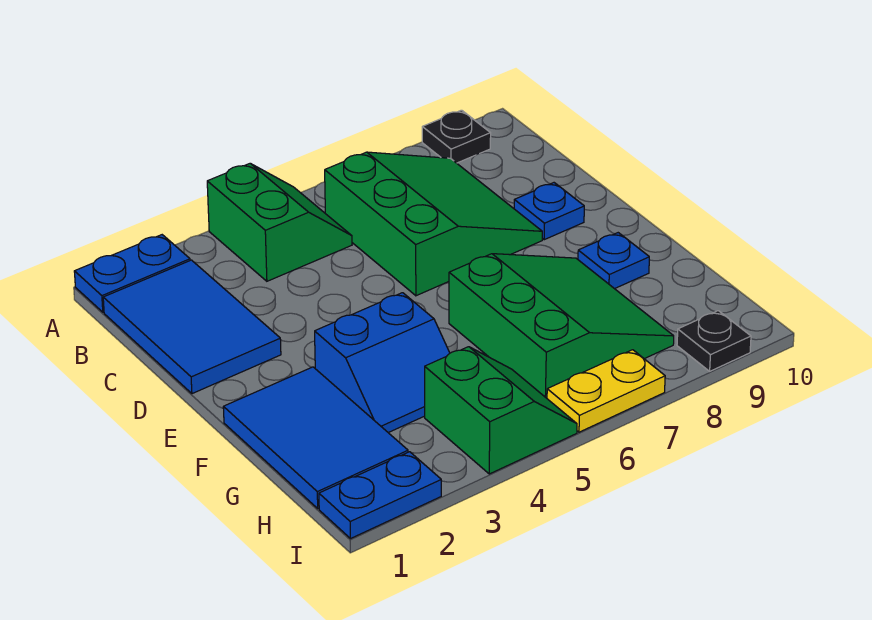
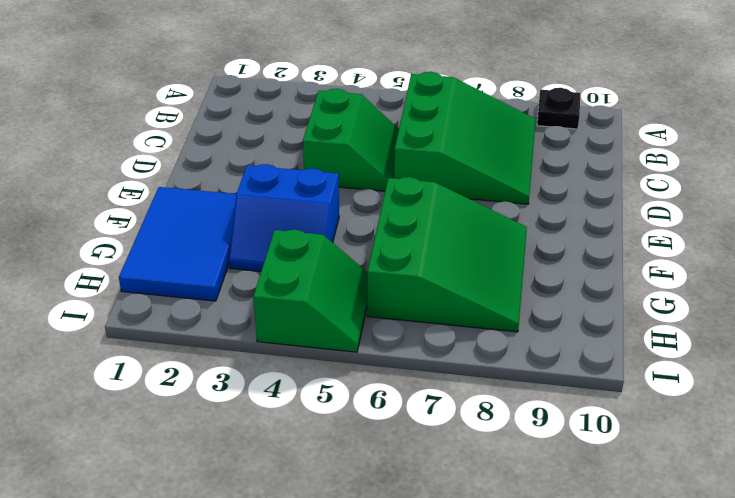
green slope C4:D5 level 1 top 4 -> green slope A4:B5 level 1 top 4
none -> blue plate A1:A2 level 1
none -> blue tile B1:D2 level 1
none -> blue plate D9 level 1

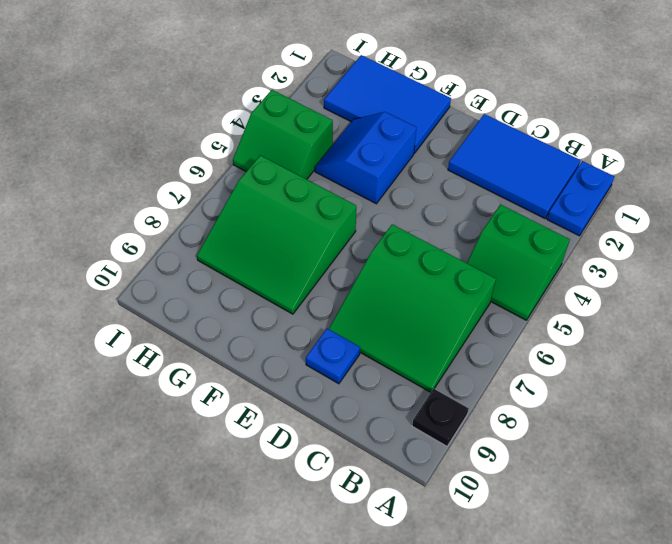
none -> blue plate F9 level 1
none -> blue plate I1:I2 level 1
none -> yellow plate I6:I7 level 1

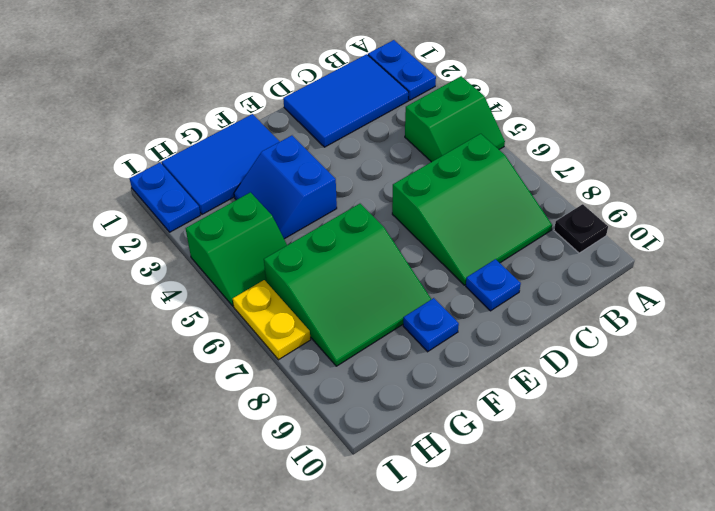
none -> black plate I9 level 1

